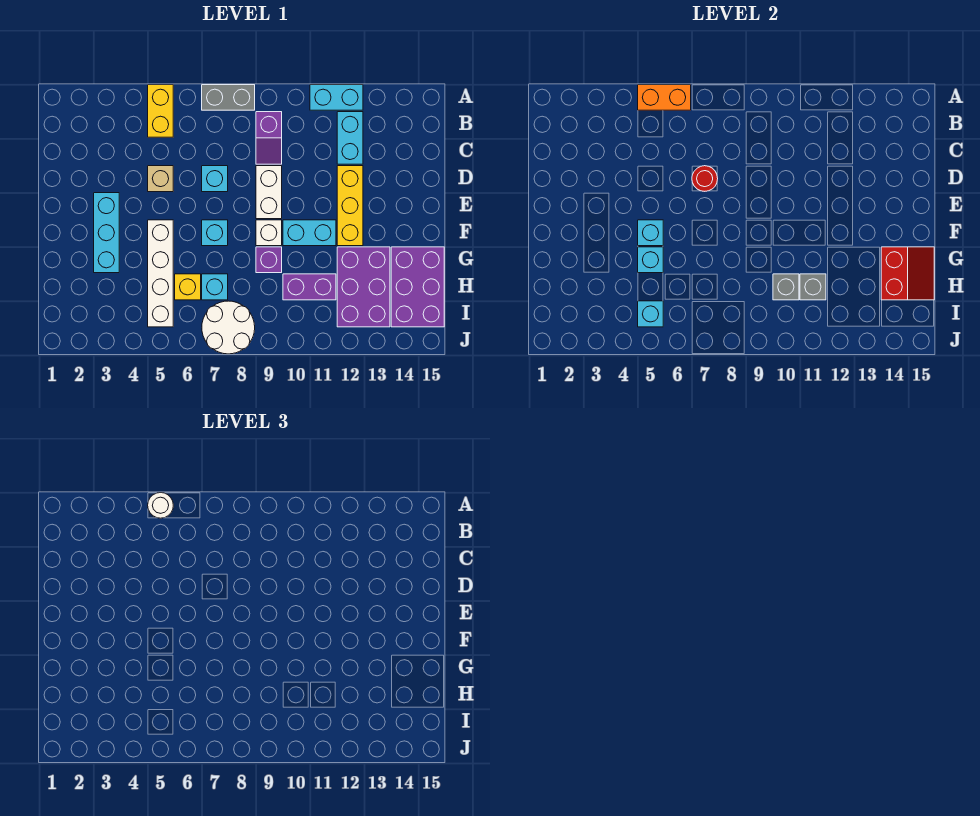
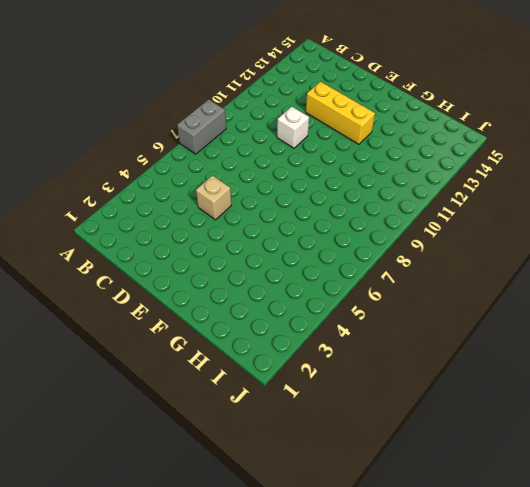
white brick D10 level 1 -> white brick F9 level 1
none -> yellow brick A5:B5 level 1
none -> cyan brick A11:A12 level 1
none -> purple slope B9:C9 level 1 top B
none -> cyan brick B12:C12 level 1

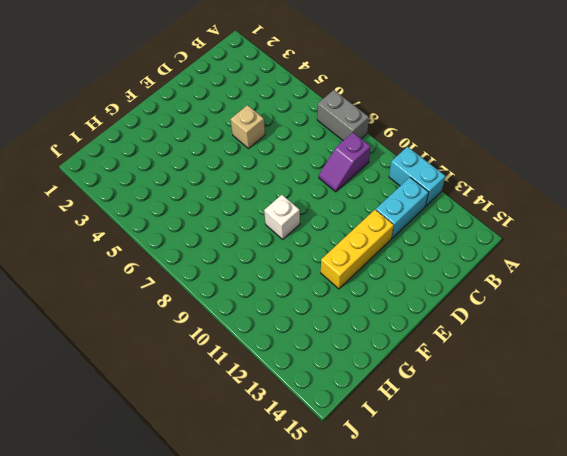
none -> yellow brick A5:B5 level 1
none -> cyan brick D7 level 1
none -> white brick D9:E9 level 1
none -> cyan brick E3:G3 level 1

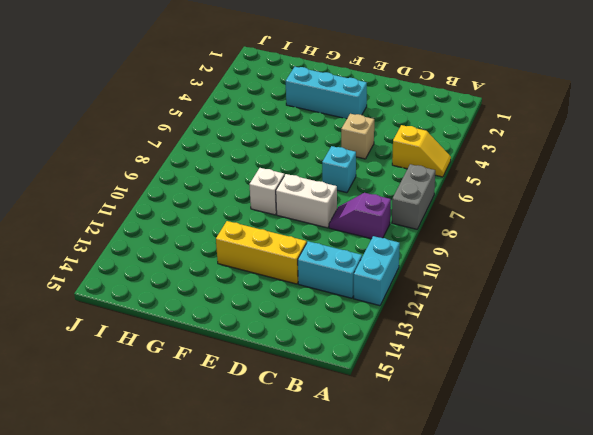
yellow slope A5:B5 level 1 top B -> yellow brick A5:B5 level 1
none -> white brick F5:I5 level 1
none -> cyan brick F7 level 1
none -> cyan brick F10:F11 level 1
none -> purple brick G9 level 1

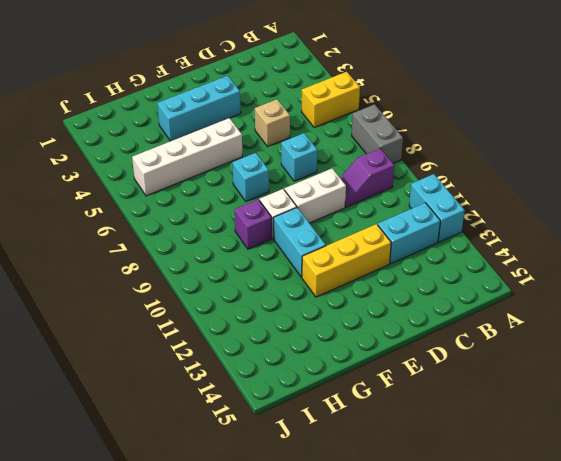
none -> purple brick G12:I13 level 1
none -> purple brick G14:I15 level 1
none -> yellow brick H6 level 1
none -> cyan brick H7 level 1

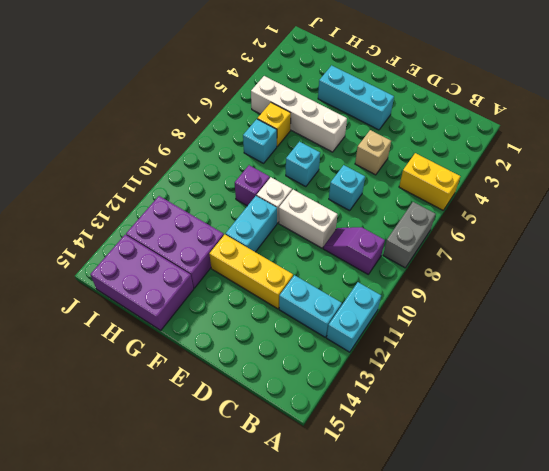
none -> purple brick H10:H11 level 1
none -> white round brick I7:J8 level 1
none -> orange brick A5:A6 level 2
none -> red round brick D7 level 2

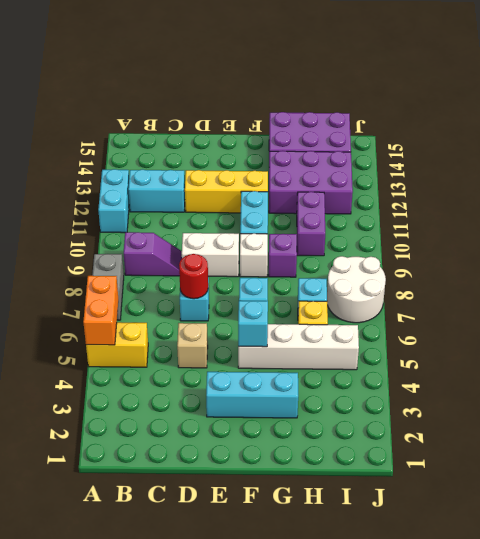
none -> cyan brick G5 level 2
none -> red slope G14:H15 level 2 top 14
none -> grey brick H10 level 2
none -> grey brick H11 level 2

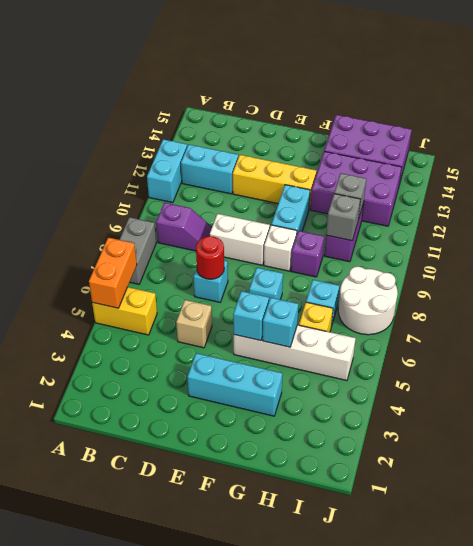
none -> red slope G14:H15 level 2 top 14
none -> cyan brick I5 level 2
none -> white round brick A5 level 3

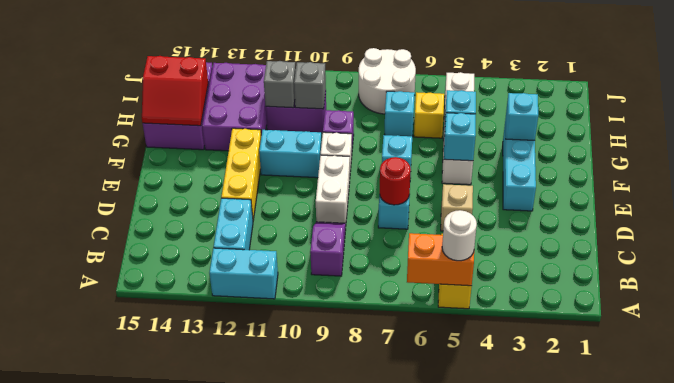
cyan brick G3 level 2 -> cyan brick I5 level 2
red slope G14:H15 level 2 top H -> red slope G14:H15 level 2 top 14
none -> grey brick A7:A8 level 1

